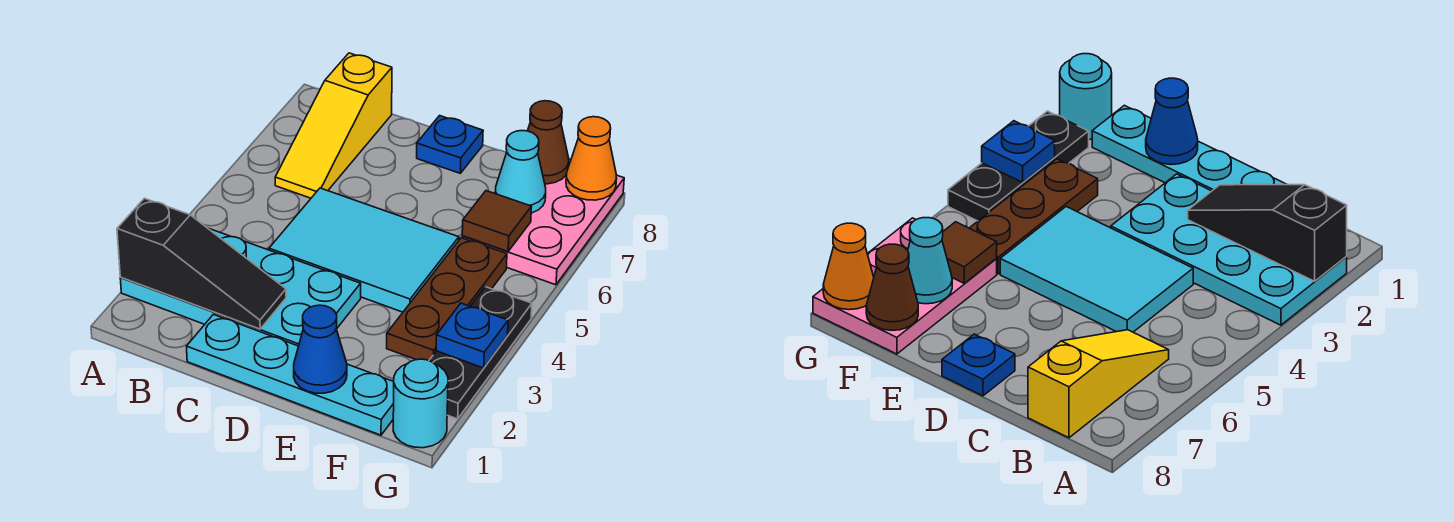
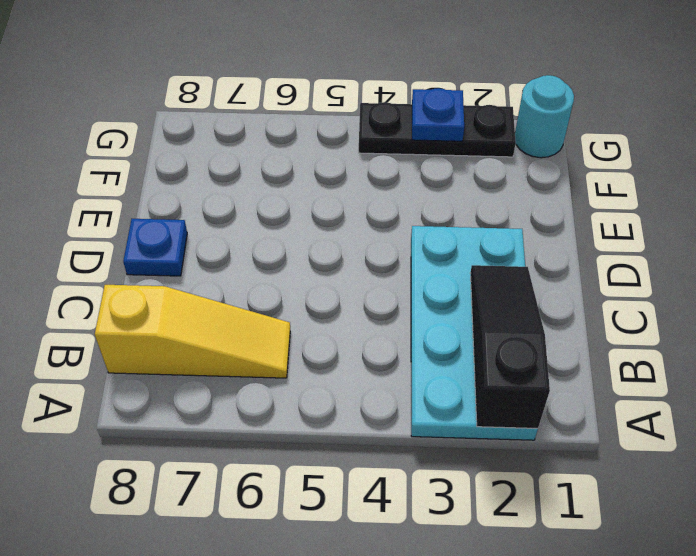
none -> cyan plate C1:F1 level 1
none -> cyan tile C4:E5 level 1
none -> brown plate F3:F5 level 1

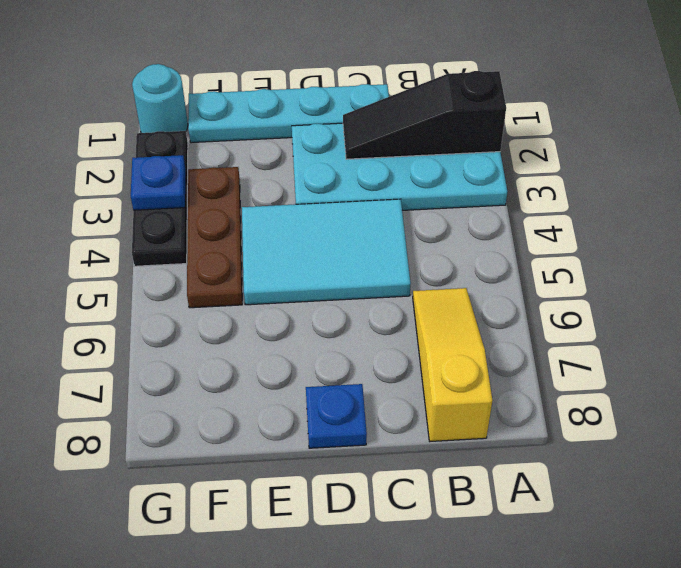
none -> pink plate F6:G8 level 1
none -> blue cone E1 level 2
none -> brown tile F6 level 2

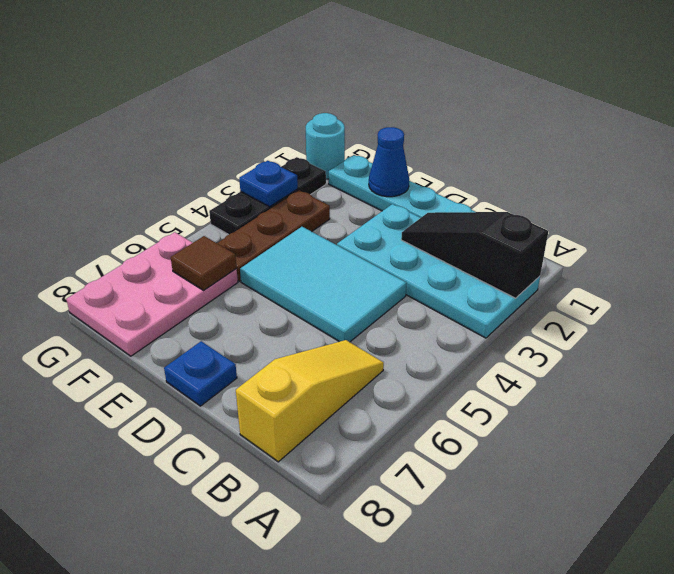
none -> cyan cone F7 level 2
none -> brown cone F8 level 2
none -> orange cone G8 level 2

